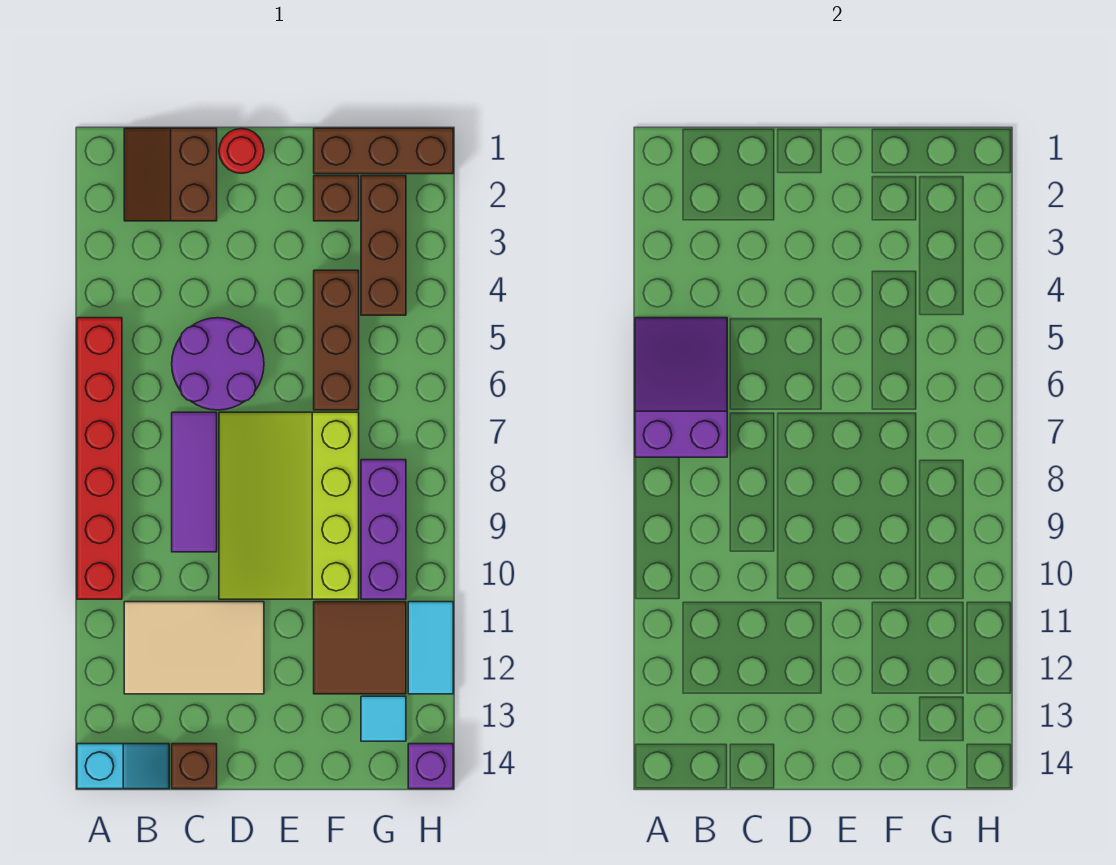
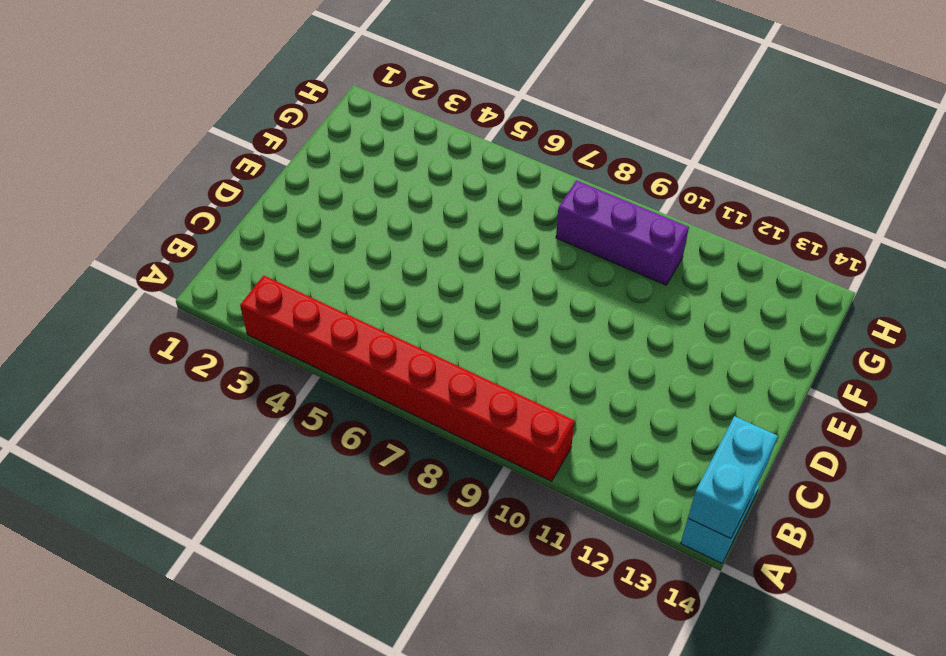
red brick A3:A10 level 1 -> red brick A5:A10 level 1
cyan brick A14:B14 level 2 -> none
none -> brown slope B1:C2 level 1 top C
none -> tan tile B11:D12 level 1
none -> purple round brick C5:D6 level 1

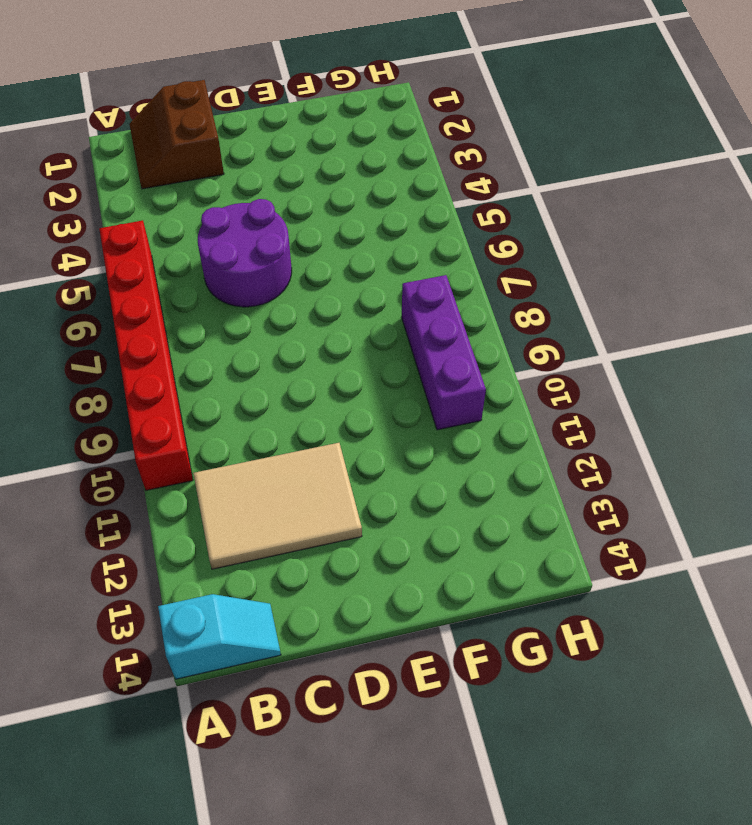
none -> purple tile C7:C9 level 1
none -> brown brick C14 level 1
none -> red round brick D1 level 1

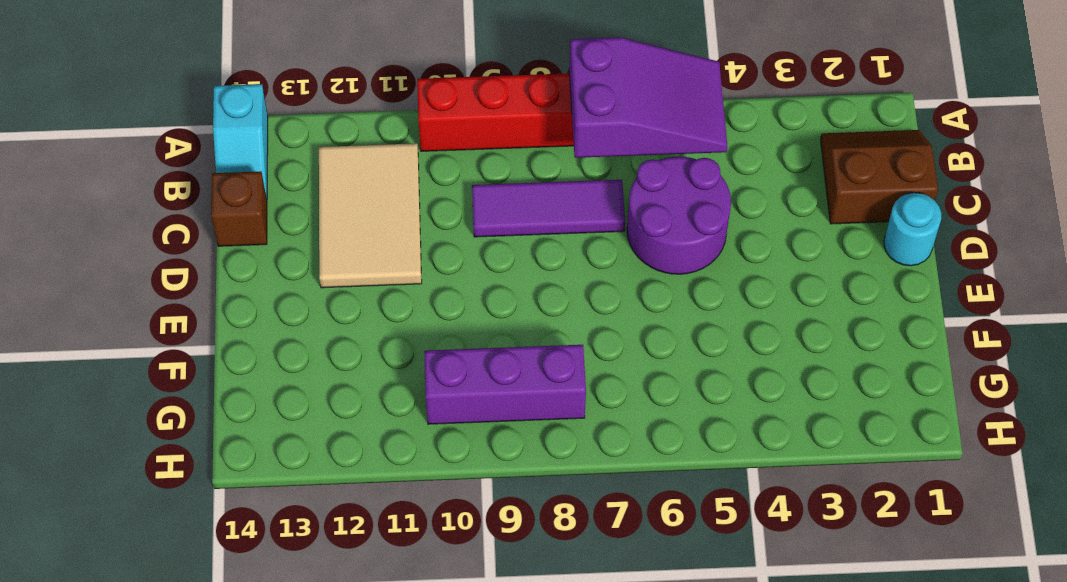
cyan round brick D1 level 1 -> red round brick D1 level 1
none -> lime slope D7:F10 level 1 top F
none -> brown brick F1:H1 level 1
none -> brown brick F2 level 1

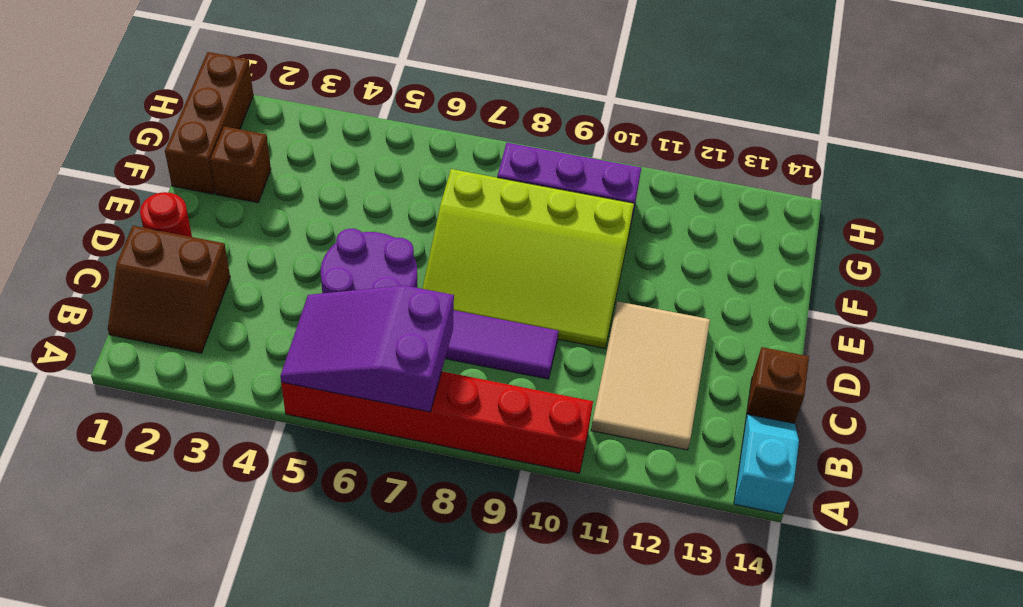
none -> brown brick F4:F6 level 1
none -> brown tile F11:G12 level 1
none -> brown brick G2:G4 level 1

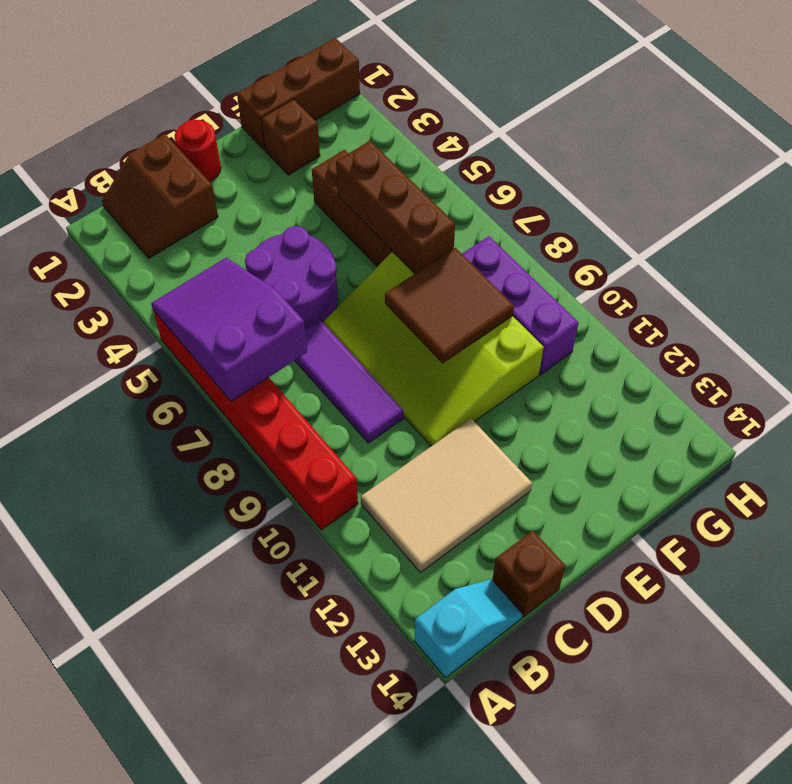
brown tile E8:F9 level 2 -> brown tile F11:G12 level 1
brown brick F5:F7 level 2 -> brown brick G2:G4 level 1
none -> cyan tile G13 level 1
none -> cyan tile H11:H12 level 1
none -> purple brick H14 level 1

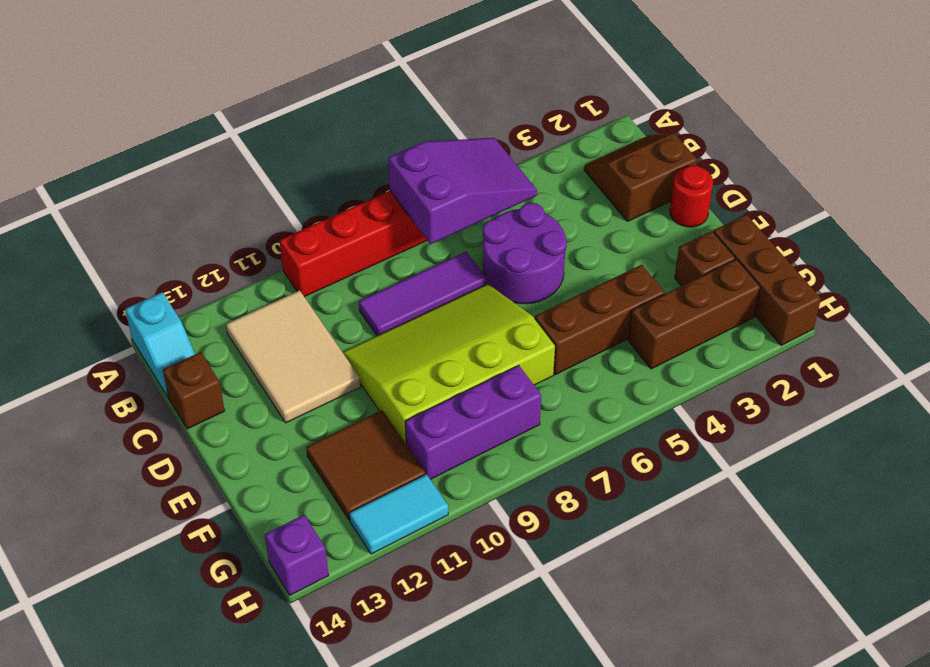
none -> cyan tile G13 level 1

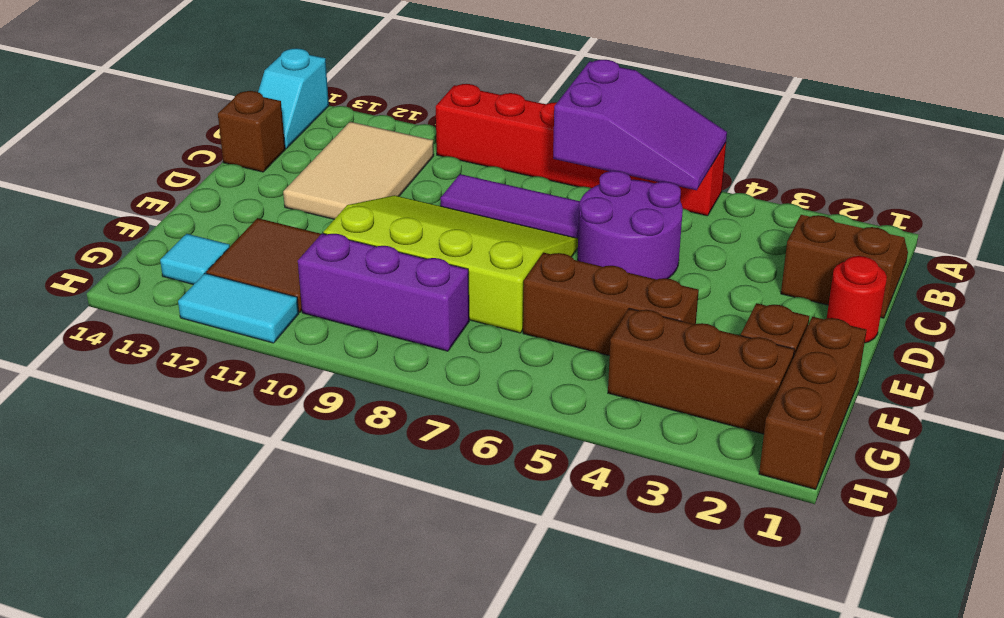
none -> purple brick H14 level 1

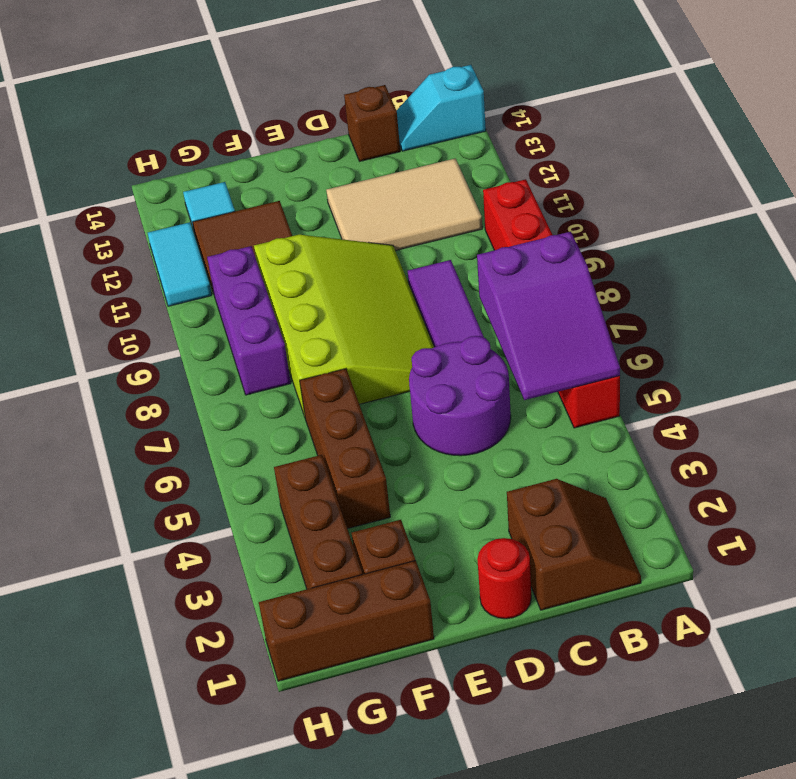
none -> purple brick H14 level 1

